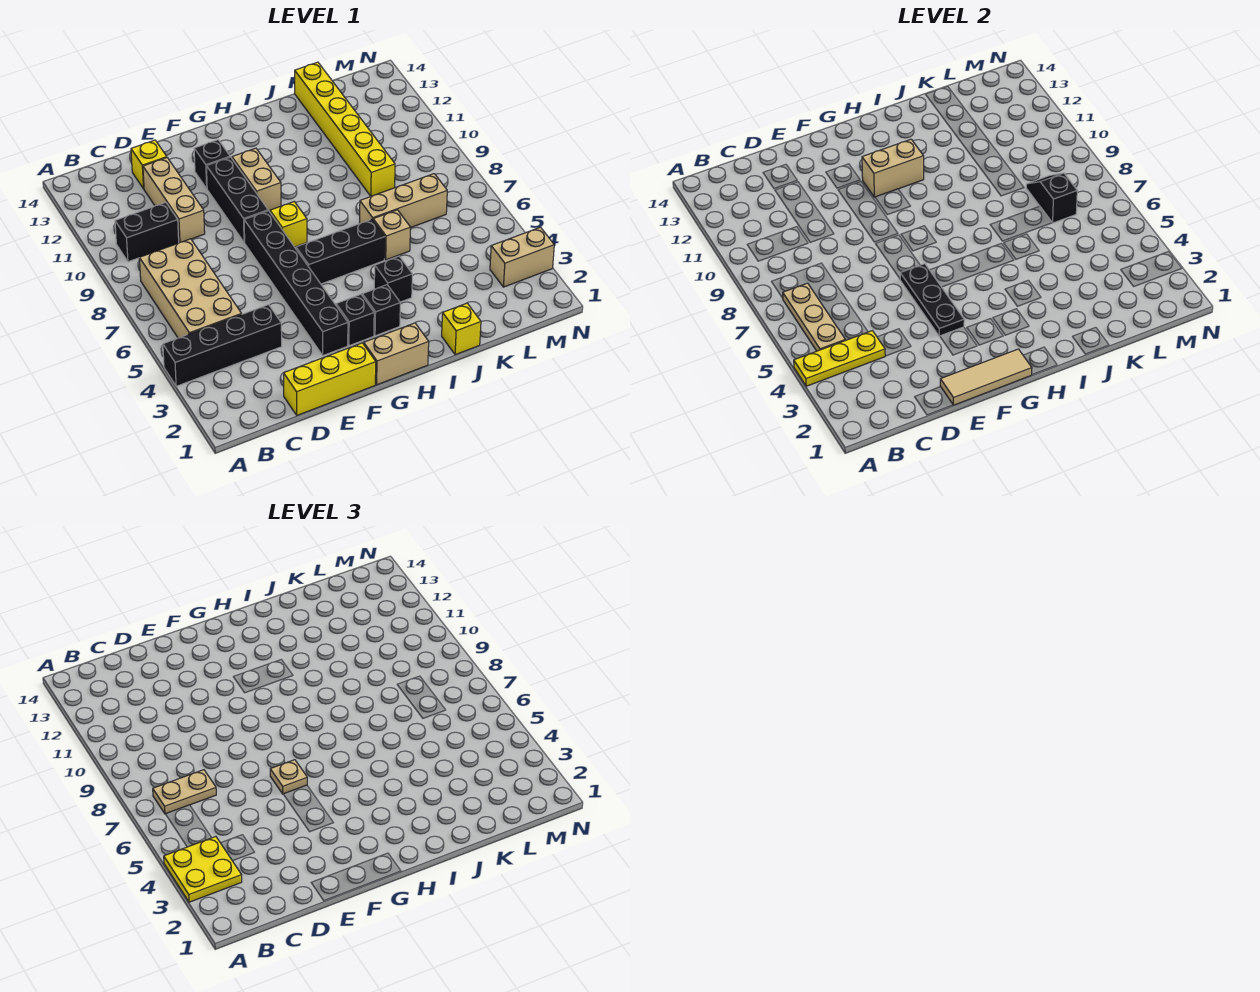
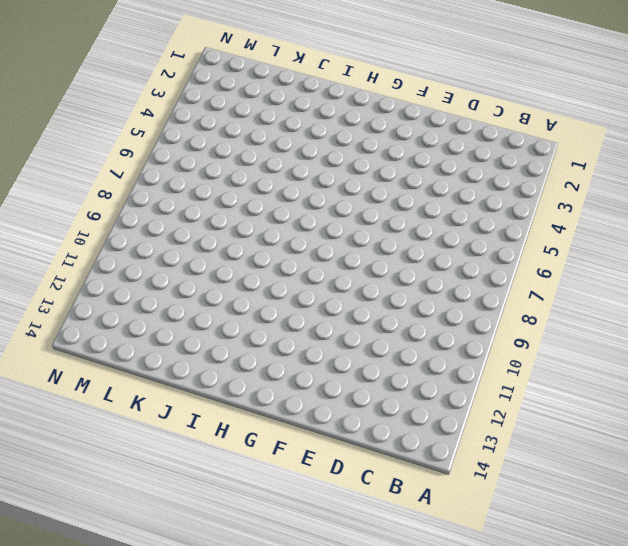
none -> black brick A4:D4 level 1
none -> tan brick B5:C8 level 1
none -> black brick B10:C10 level 1
none -> yellow brick D1:F1 level 1

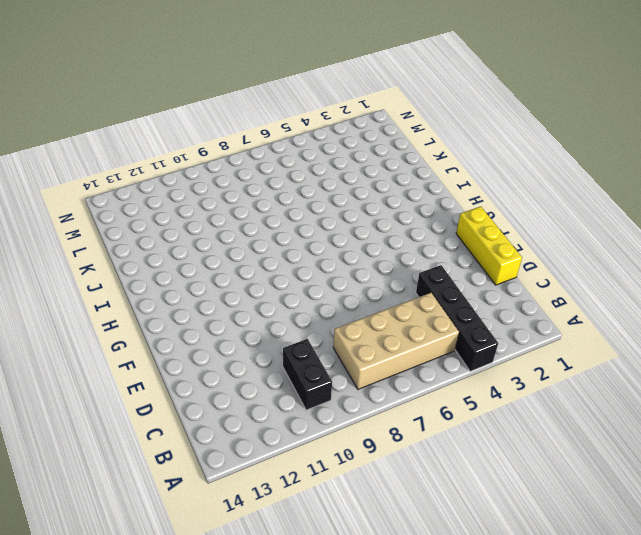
none -> tan brick D10:D12 level 1
none -> yellow brick D13 level 1
none -> black brick F3:F8 level 1
none -> black brick F9:F11 level 1

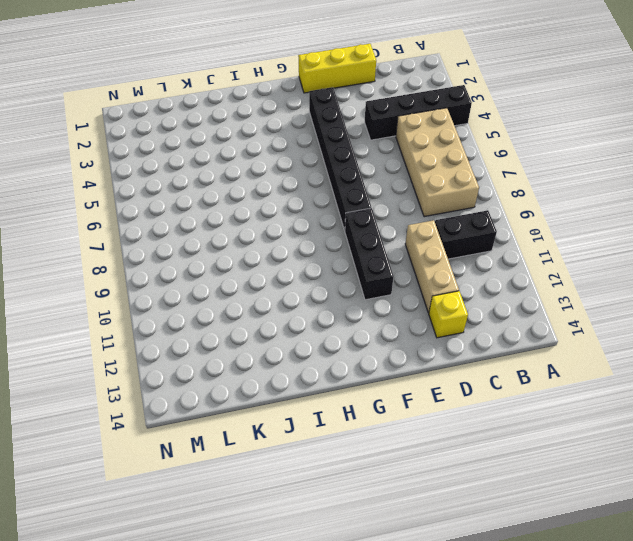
none -> black brick F12 level 1
none -> tan brick G1:H1 level 1
none -> black brick G3 level 1
none -> black brick G6:I6 level 1

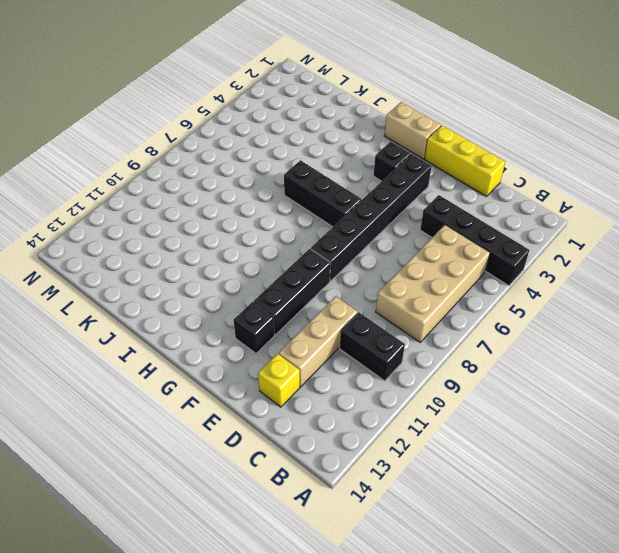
none -> yellow brick G8 level 1
none -> tan brick G10:G11 level 1
none -> black brick H3 level 1
none -> black brick I4 level 1

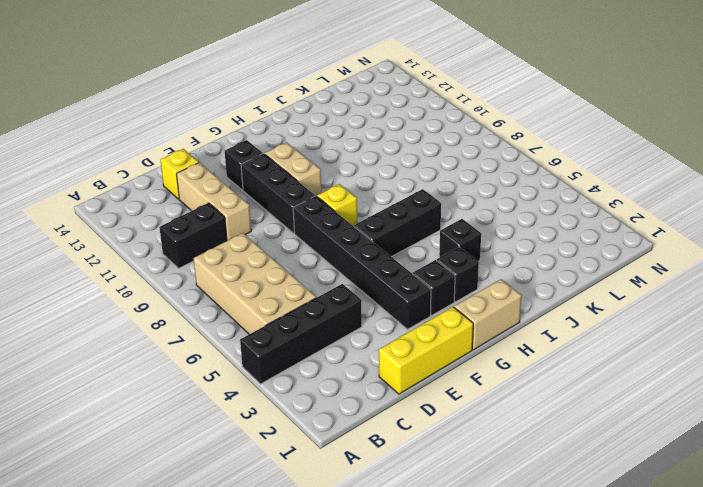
none -> yellow brick J1 level 1
none -> tan brick J6 level 1
none -> tan brick J7:L7 level 1
none -> yellow brick K9:K14 level 1

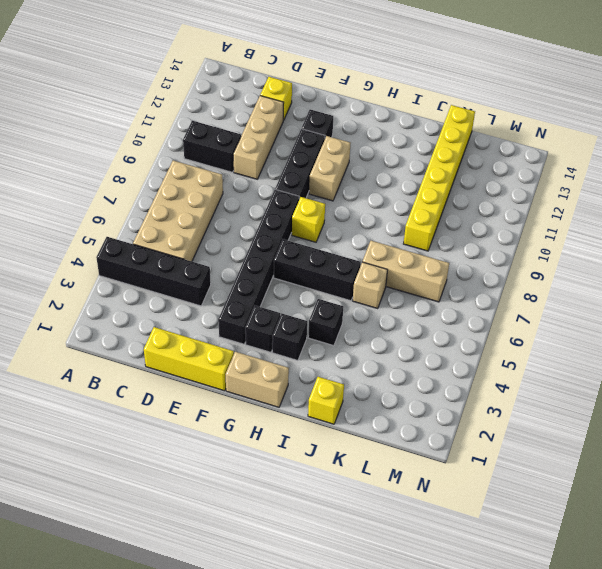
none -> tan brick M3:N3 level 1
none -> yellow plate A4:C4 level 2
none -> tan plate B5:B7 level 2
none -> tan tile E1:G1 level 2

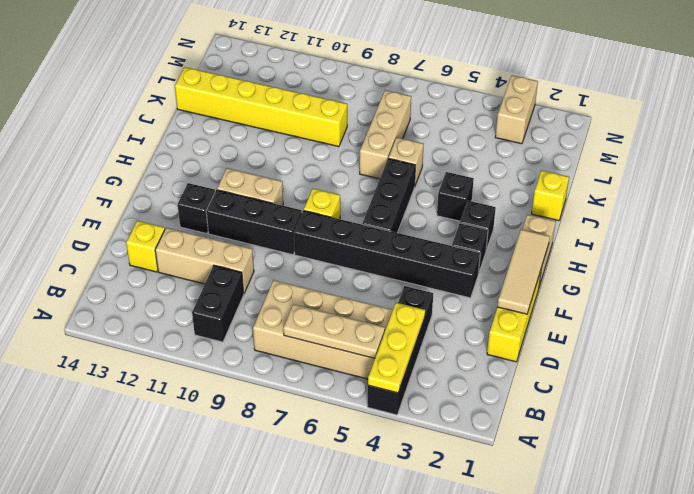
none -> black plate F4:F6 level 2
none -> tan brick G11:H11 level 2
none -> black slope L7:L8 level 2 top 7
none -> yellow plate A3:B4 level 3

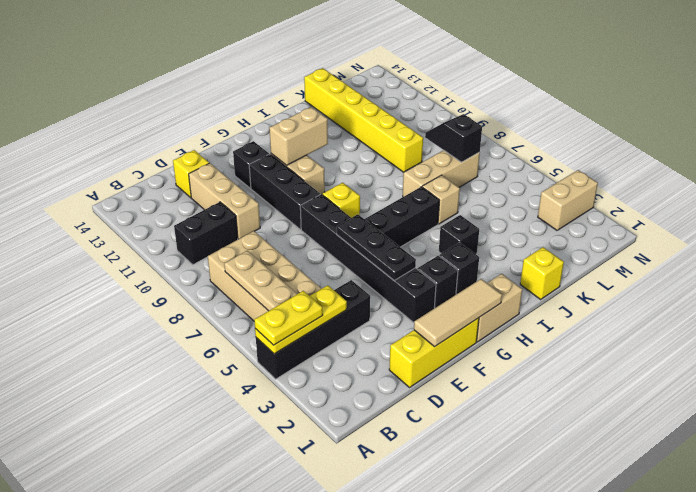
yellow plate A4:B4 level 3 -> yellow plate A3:B4 level 3
none -> tan plate B7:C7 level 3
none -> tan plate F6 level 3

